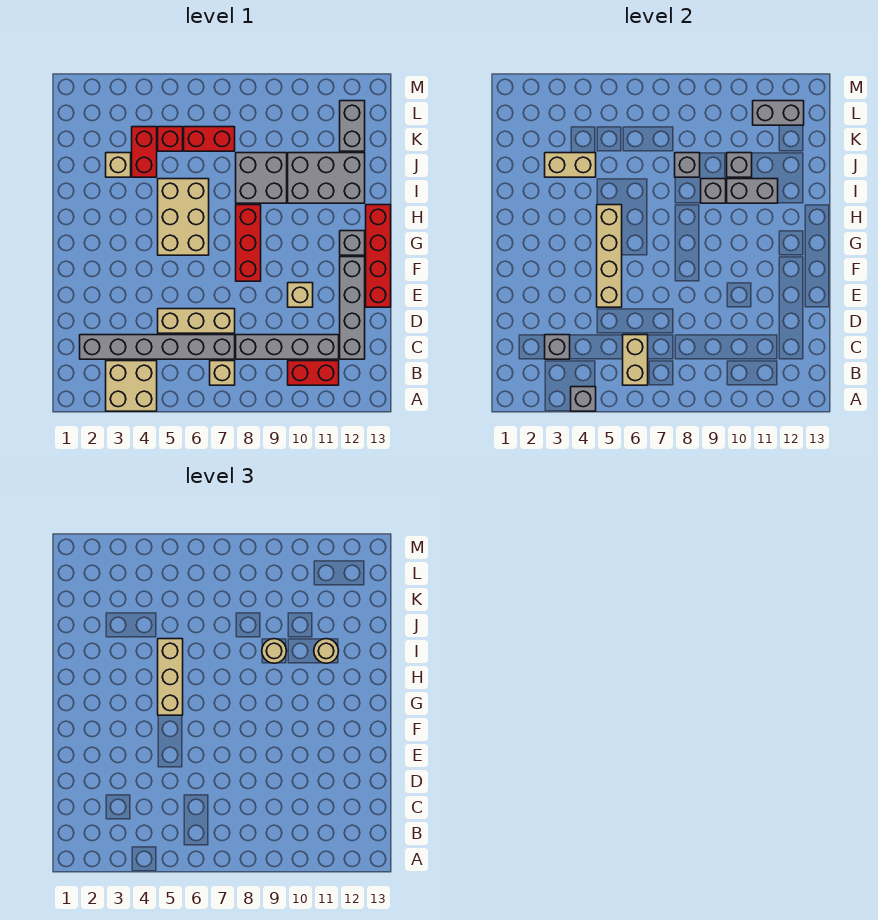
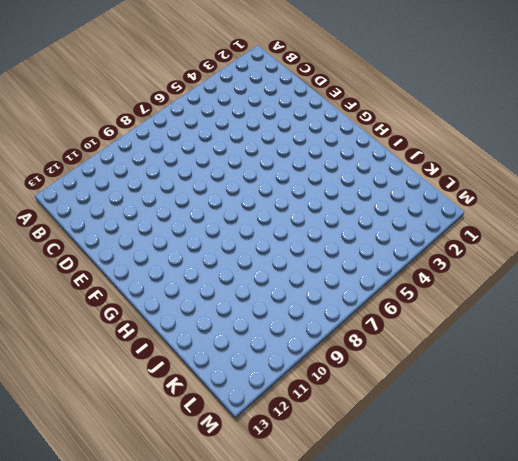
none -> tan brick A3:B4 level 1
none -> tan brick B7 level 1
none -> red brick B10:B11 level 1
none -> grey brick C2:C7 level 1

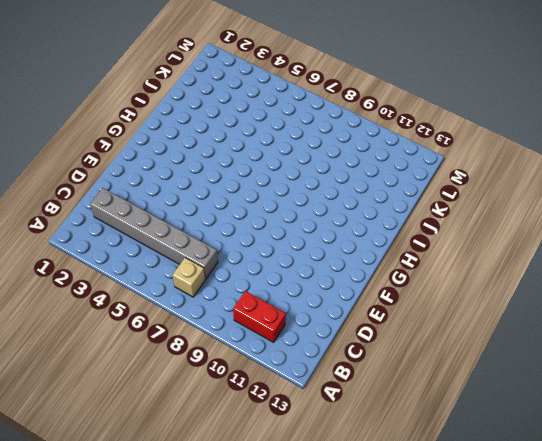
none -> tan brick A3:B4 level 1
none -> grey brick C8:C11 level 1
none -> grey brick C12:F12 level 1
none -> tan brick D5:D7 level 1

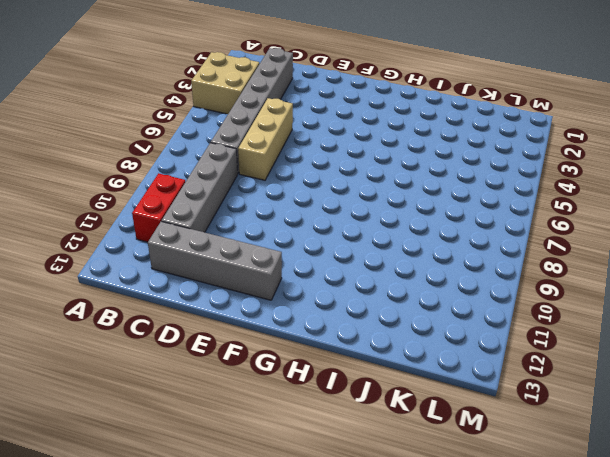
none -> tan brick B7 level 1
none -> tan brick E10 level 1
none -> red brick E13:H13 level 1
none -> red brick F8:H8 level 1

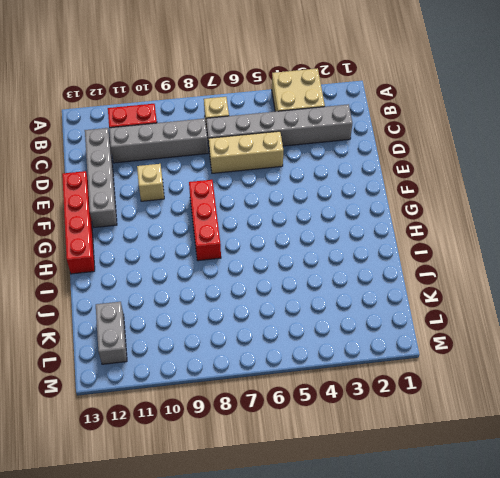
none -> tan brick G5:I6 level 1
none -> grey brick G12 level 1
none -> grey brick I8:J9 level 1
none -> grey brick I10:J12 level 1

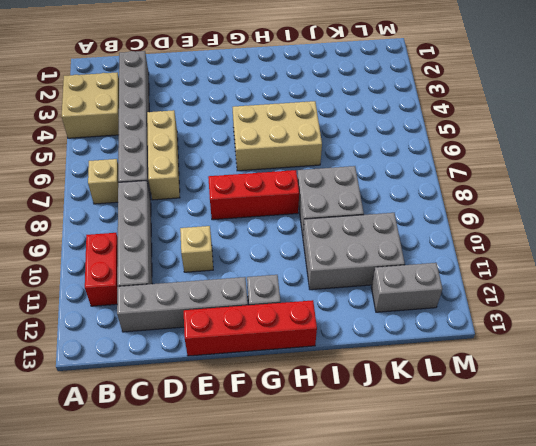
grey brick I10:K11 level 1 -> grey brick I10:J12 level 1
none -> tan brick J3 level 1
none -> red brick J4:K4 level 1
none -> red brick K5 level 1
none -> red brick K6:K7 level 1

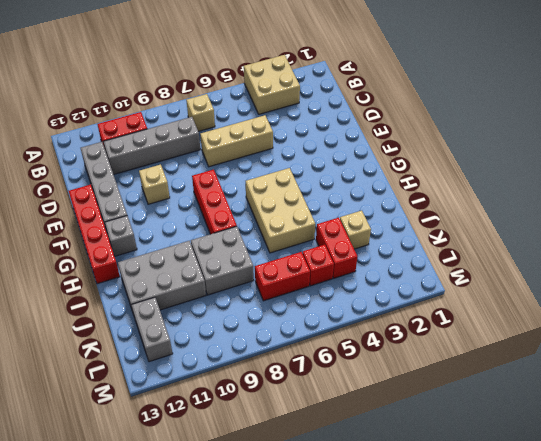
none -> grey brick C2:C7 level 1
none -> grey brick A4 level 2
none -> tan brick B6:C6 level 2
none -> grey brick C3 level 2

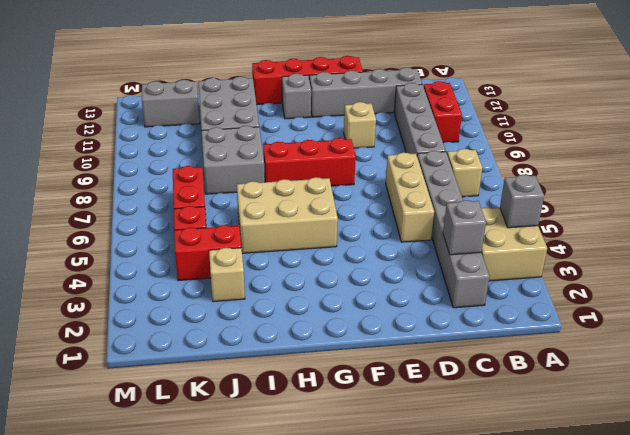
none -> tan brick B6:C6 level 2
none -> tan brick E5:H5 level 2
none -> grey brick I9 level 2
none -> grey brick I10:I11 level 2

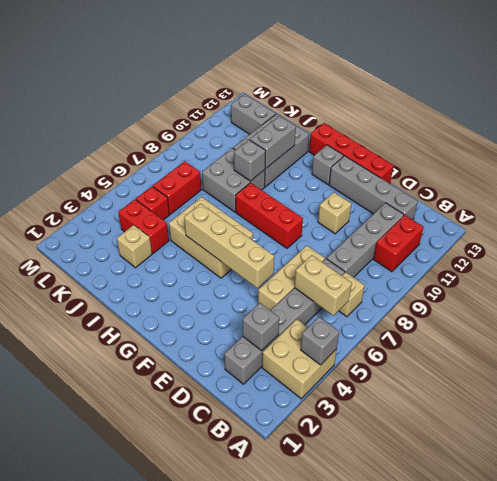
none -> tan brick J3:J4 level 2
none -> grey brick J8 level 2
none -> grey brick J10 level 2
none -> grey brick L11:L12 level 2

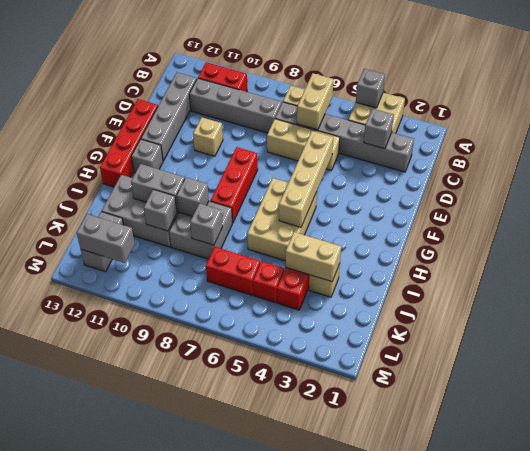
none -> tan brick G5:I5 level 3
none -> tan round brick I9 level 3
none -> tan round brick I11 level 3

